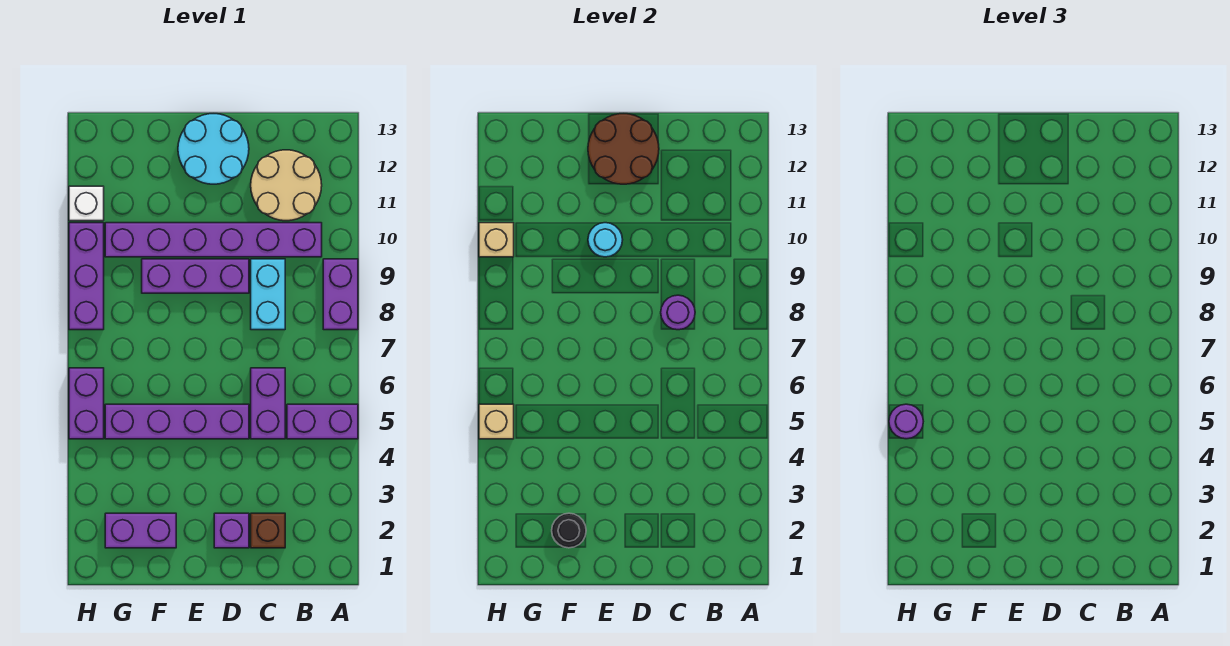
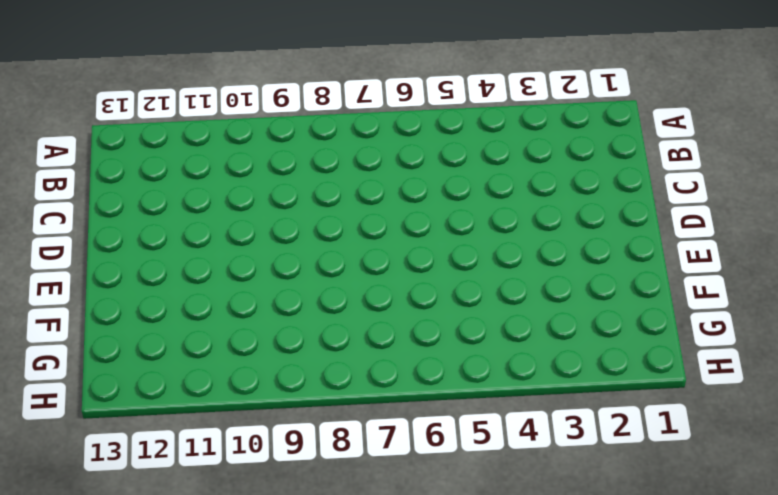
none -> purple brick A5:B5 level 1
none -> purple brick A8:A9 level 1
none -> purple brick B10:G10 level 1

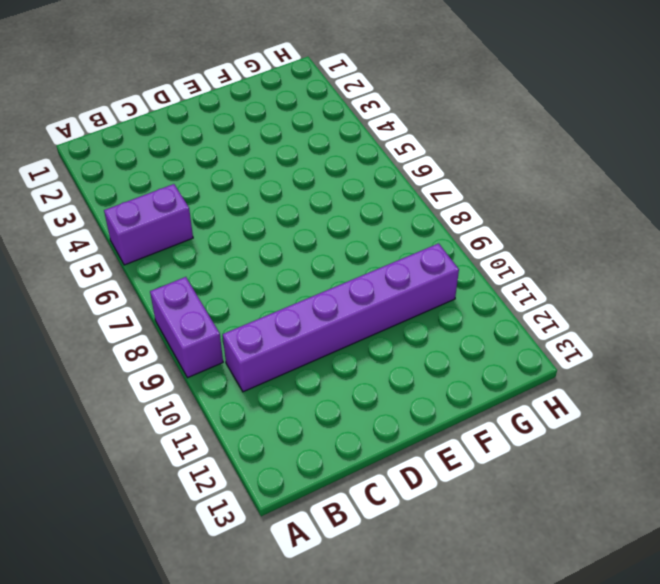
none -> tan round brick B11:C12 level 1
none -> brown brick C2 level 1
none -> purple brick C5:C6 level 1

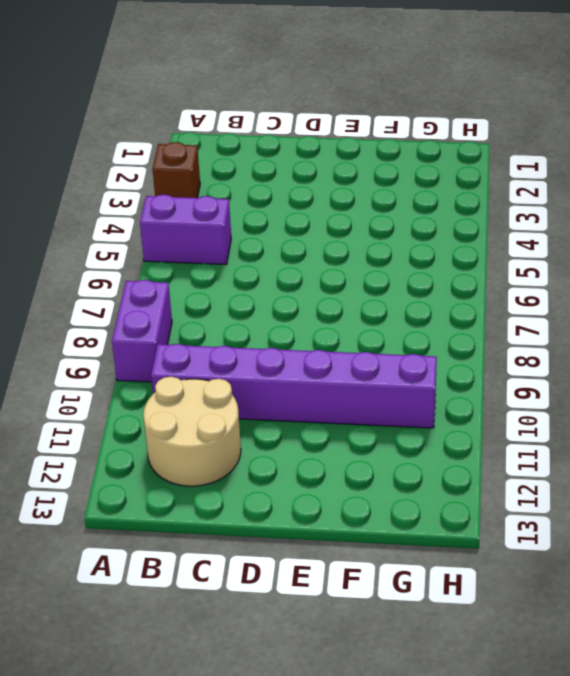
brown brick A3 level 1 -> brown brick C2 level 1
none -> purple brick C5:C6 level 1
none -> cyan brick C8:C9 level 1
none -> purple brick D2 level 1

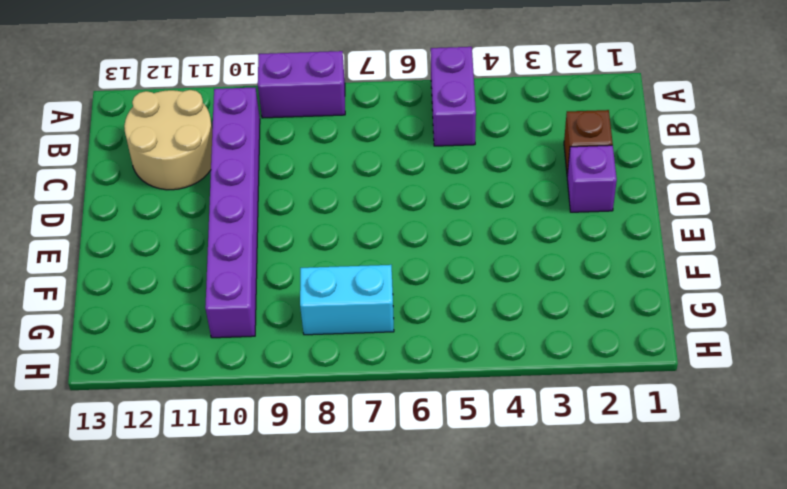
cyan brick G7:G8 level 1 -> cyan brick C8:C9 level 1
none -> purple brick C5:C6 level 1
none -> purple brick D5:G5 level 1
none -> purple brick D9:F9 level 1

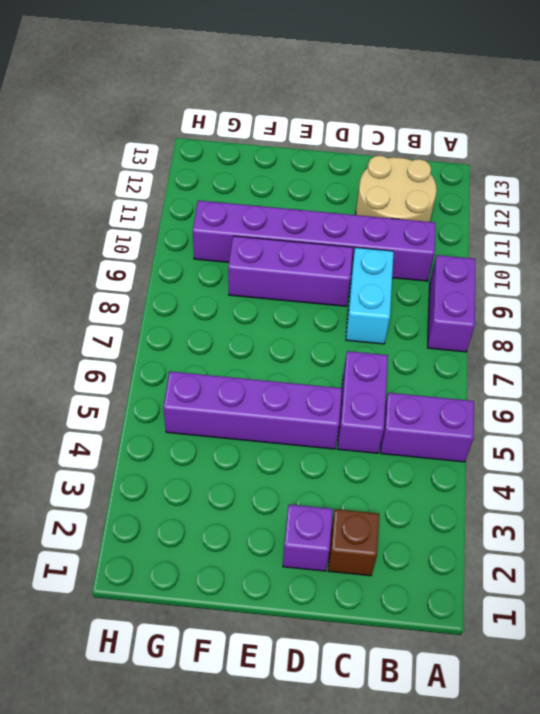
none -> cyan round brick D12:E13 level 1
none -> purple brick F2:G2 level 1
none -> purple brick H5:H6 level 1

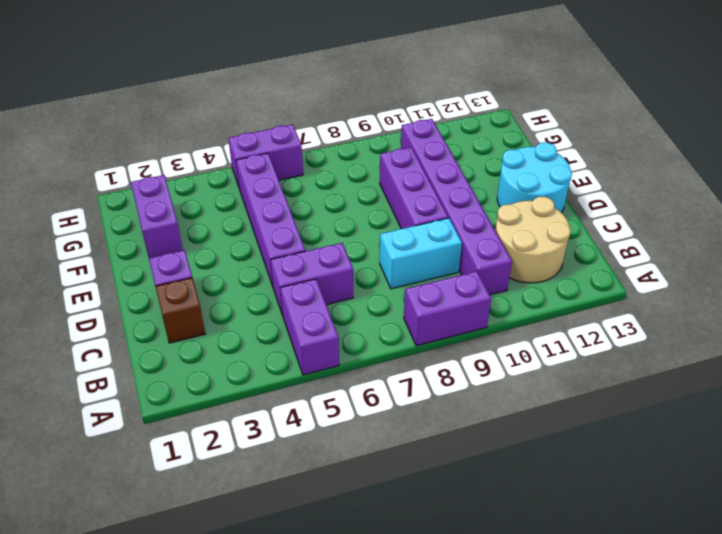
none -> purple brick H8:H10 level 1
none -> white brick H11 level 1
none -> purple round brick C8 level 2

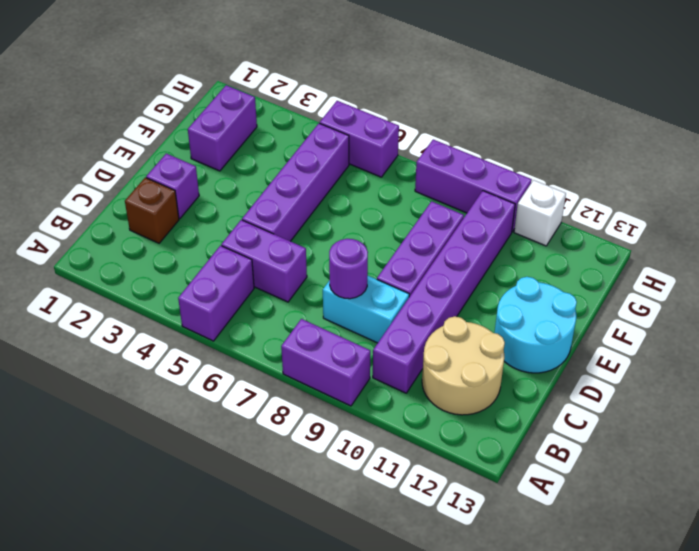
none -> brown round brick D12:E13 level 2
none -> cyan round brick E10 level 2
none -> black round brick F2 level 2

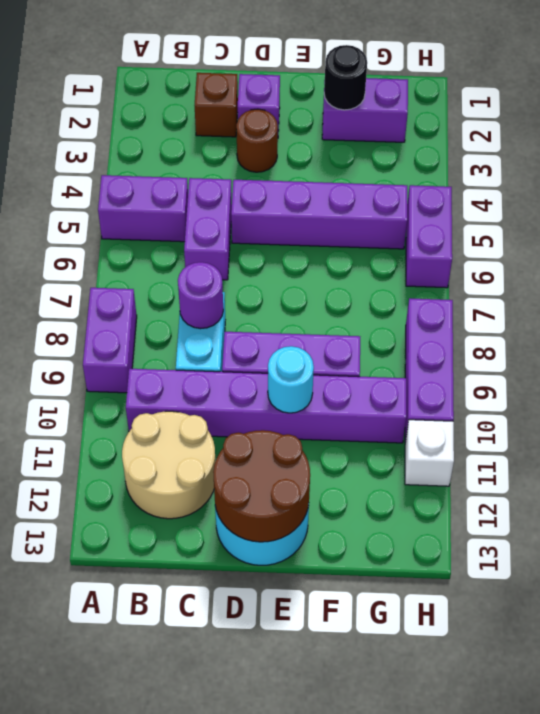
brown round brick D3 level 1 -> none
none -> tan brick H5 level 2
none -> tan brick H10 level 2
none -> purple round brick H5 level 3

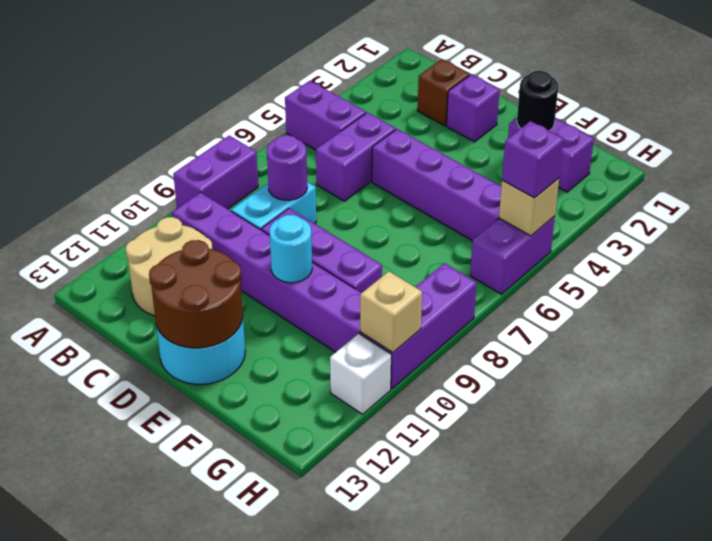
purple brick H5 level 3 -> purple round brick H5 level 3

